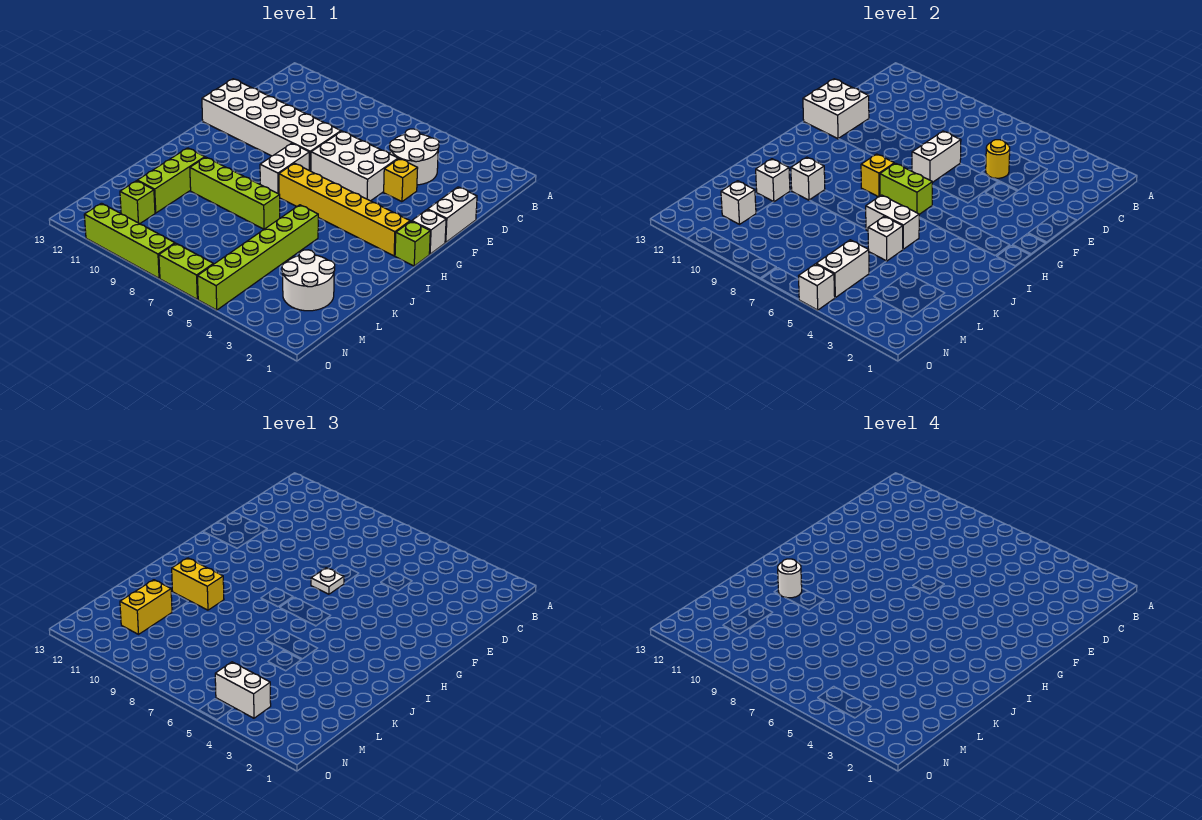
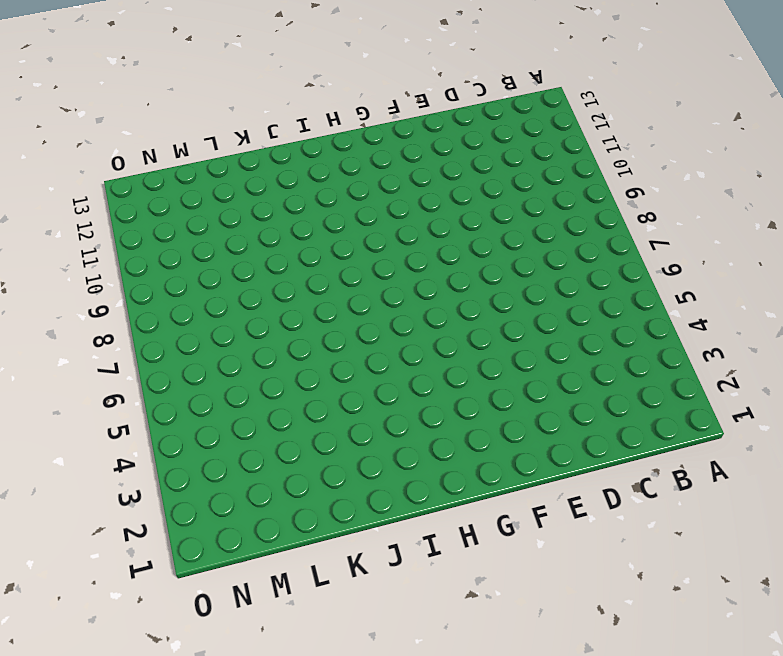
none -> white round brick C4:D5 level 1
none -> white brick E1:F1 level 1
none -> yellow brick E4 level 1
none -> white brick E5:F7 level 1

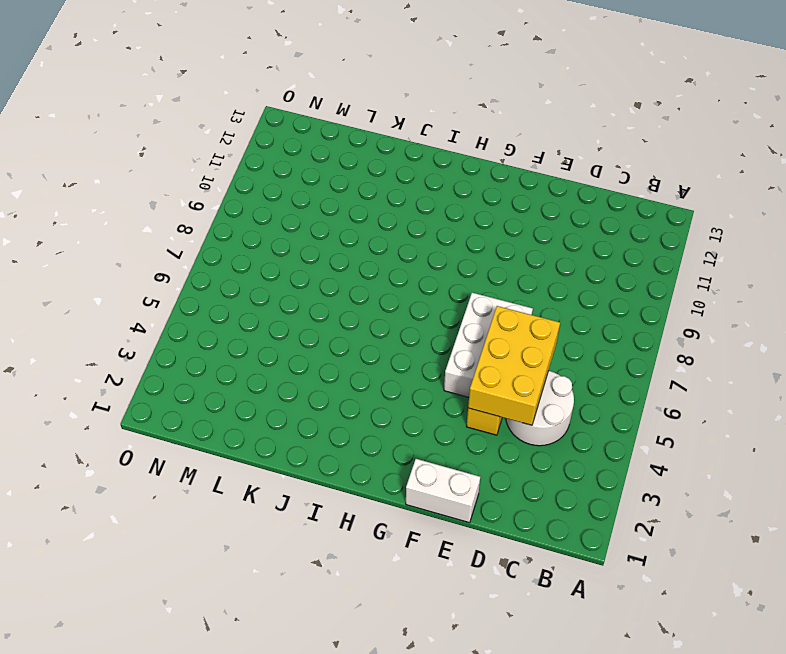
yellow brick D4:E6 level 2 -> yellow round brick D5 level 2
none -> white brick E8:F13 level 1
none -> white brick G1 level 1
none -> white brick G8:H8 level 1
none -> lime brick H1 level 1

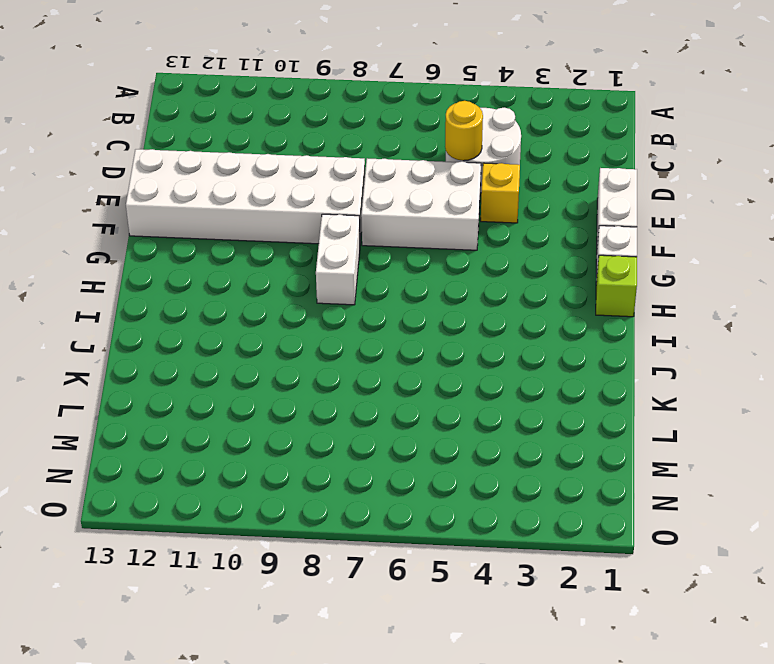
none -> yellow brick H2:H7 level 1
none -> lime brick J5:O5 level 1
none -> lime brick J7:J10 level 1
none -> lime brick J11:L11 level 1

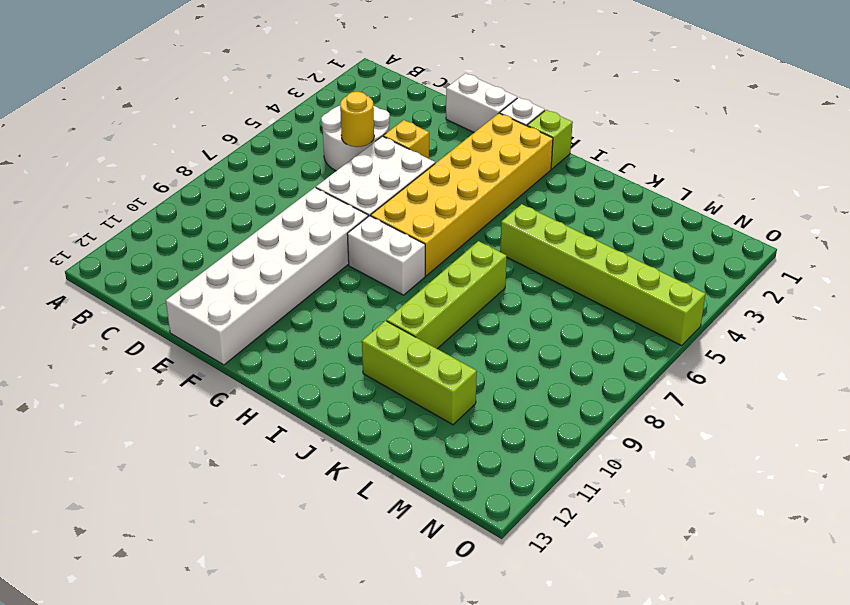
yellow brick G2:H7 level 1 -> yellow brick H2:H7 level 1
none -> white round brick L2:M3 level 1
none -> lime brick M11 level 1
none -> lime brick O6:O7 level 1
none -> lime brick O8:O11 level 1

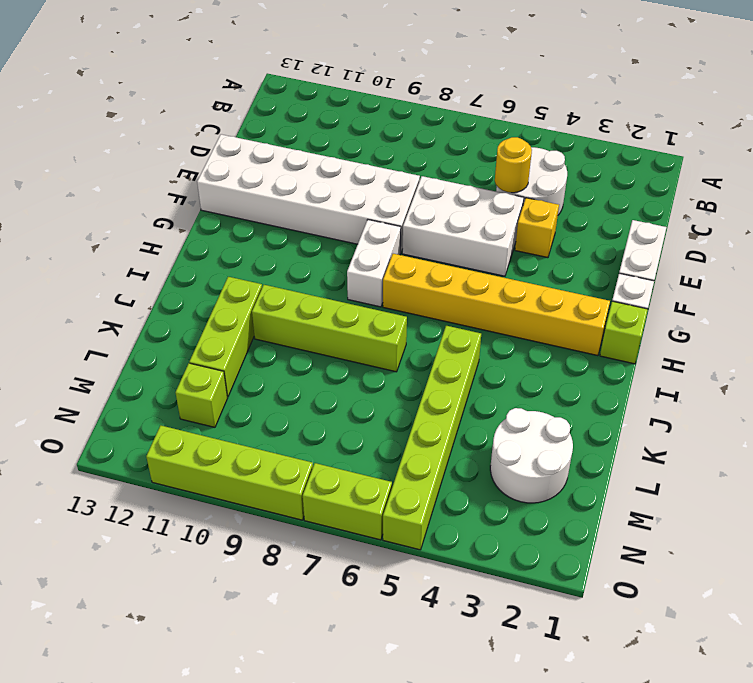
none -> white brick E7:F7 level 2
none -> white brick E12:F13 level 2
none -> lime brick H6:H7 level 2
none -> yellow brick H8 level 2

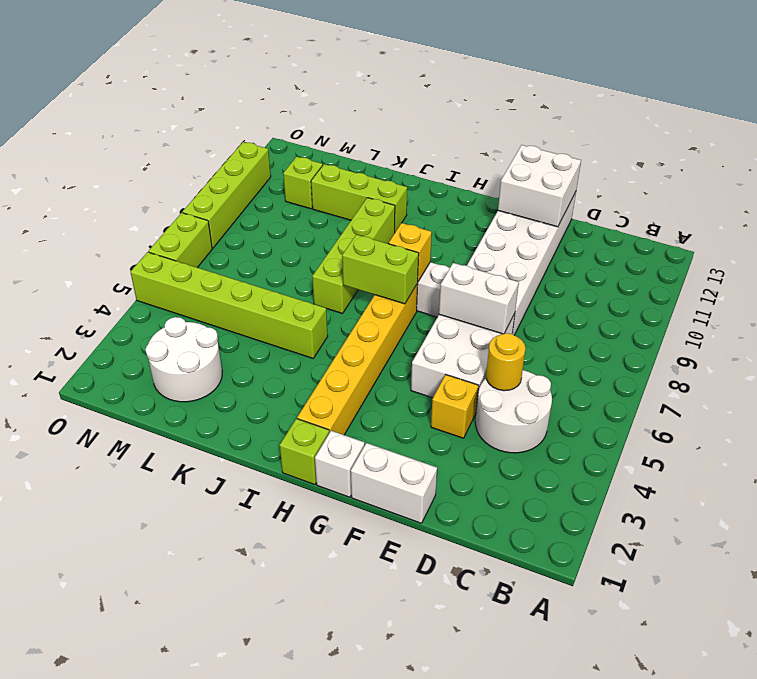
lime brick H7:I7 level 2 -> lime brick H6:H7 level 2
none -> white brick J5:J6 level 2
none -> white brick J10 level 2
none -> white brick K5 level 2
none -> white brick K11 level 2

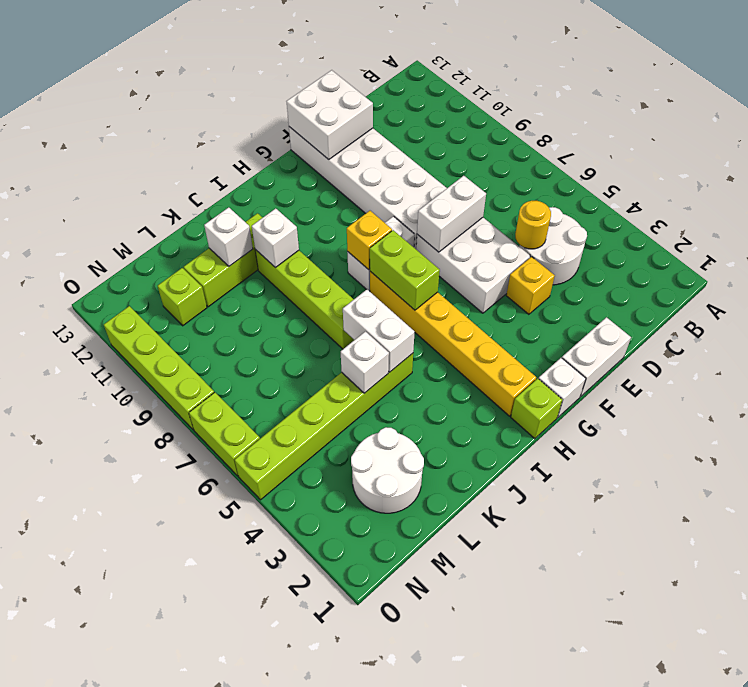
none -> white brick M5:N5 level 2
none -> white brick M11 level 2
none -> white brick O5 level 2
none -> white plate F7 level 3

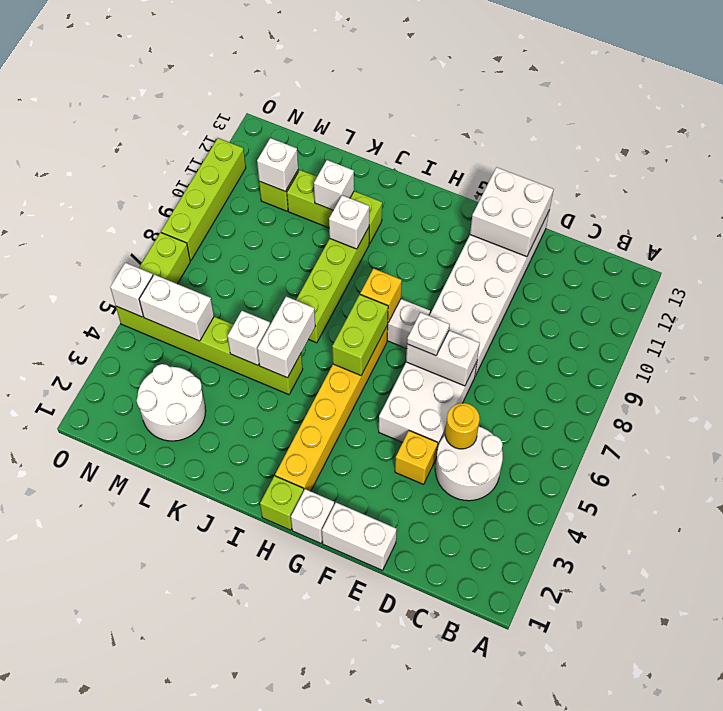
none -> yellow brick J10:J11 level 3
none -> yellow brick L11:M11 level 3
none -> white brick N4:N5 level 3
none -> white round brick J11 level 4

